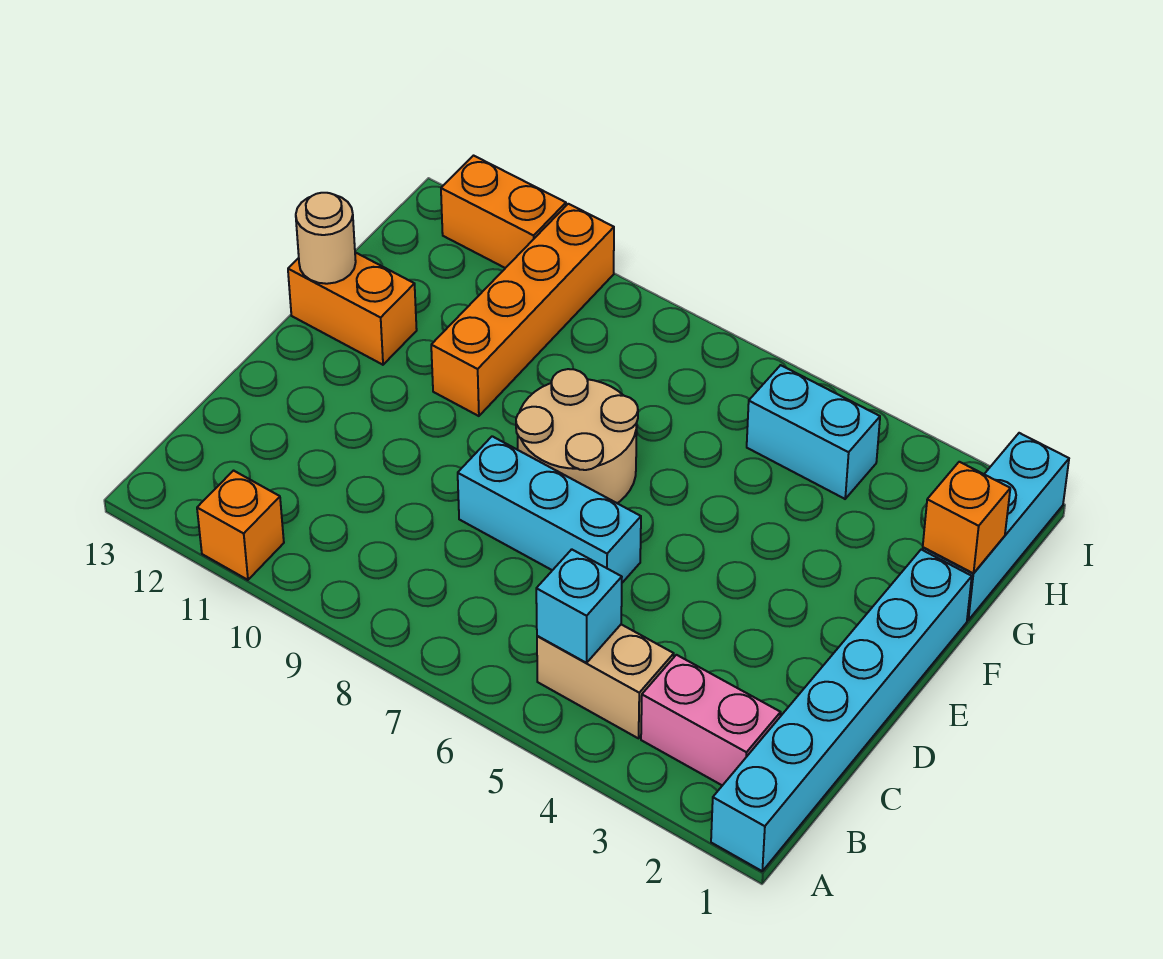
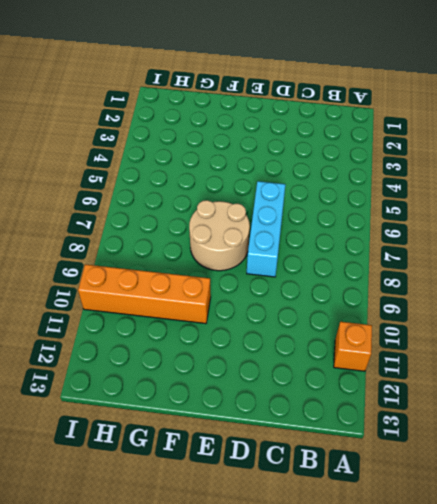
none -> cyan brick A1:F1 level 1
none -> pink brick B2:B3 level 1
none -> tan brick B4:B5 level 1

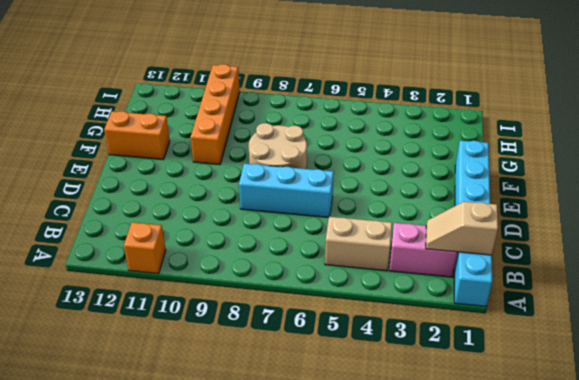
tan slope B1:B2 level 2 top 1 -> none
none -> cyan brick G1:I1 level 1
none -> cyan brick H4:H5 level 1
none -> orange brick I11:I12 level 1

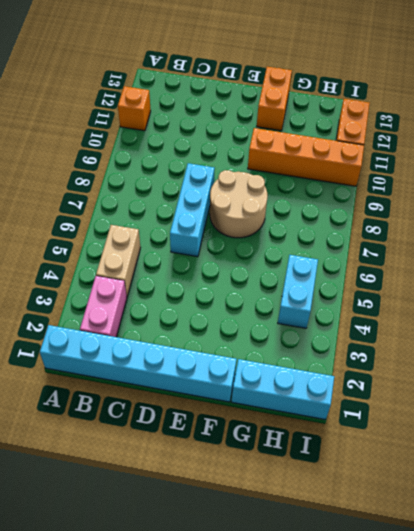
none -> cyan brick B5 level 2
none -> tan round brick F13 level 2
none -> orange brick G1 level 2

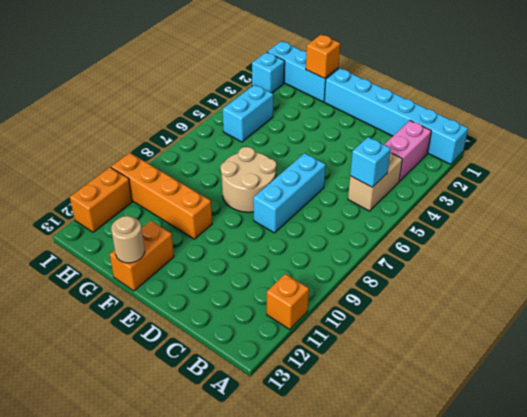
cyan brick I2 level 1 -> none

